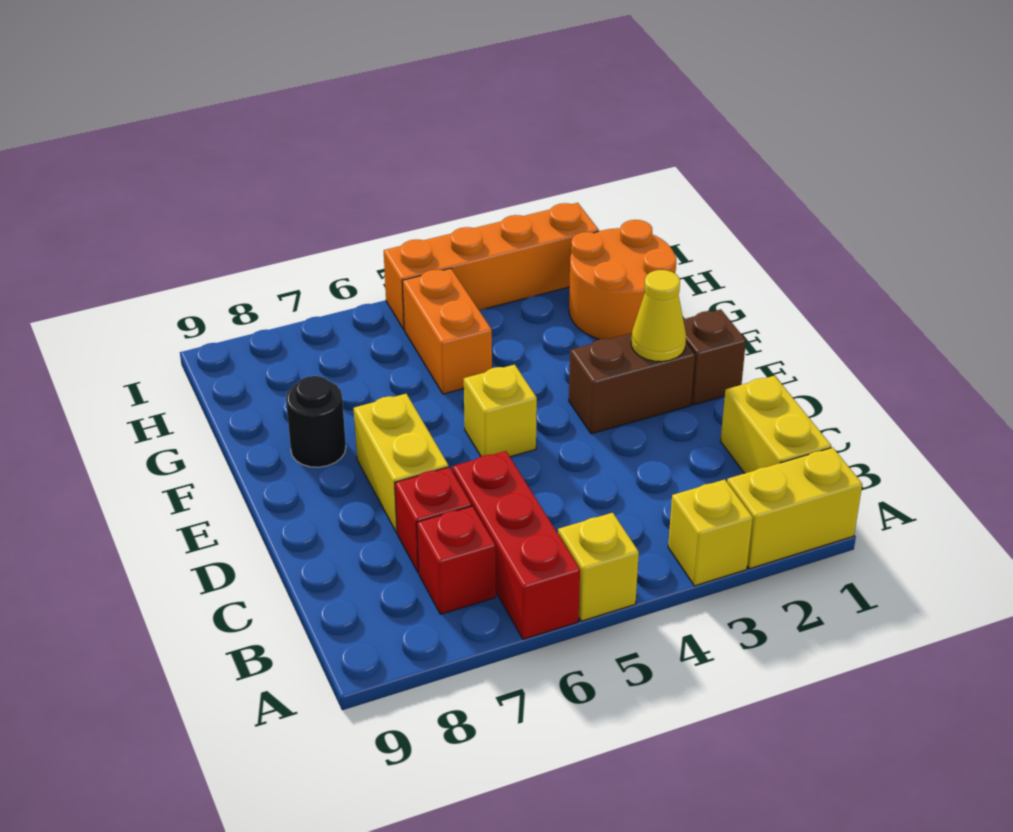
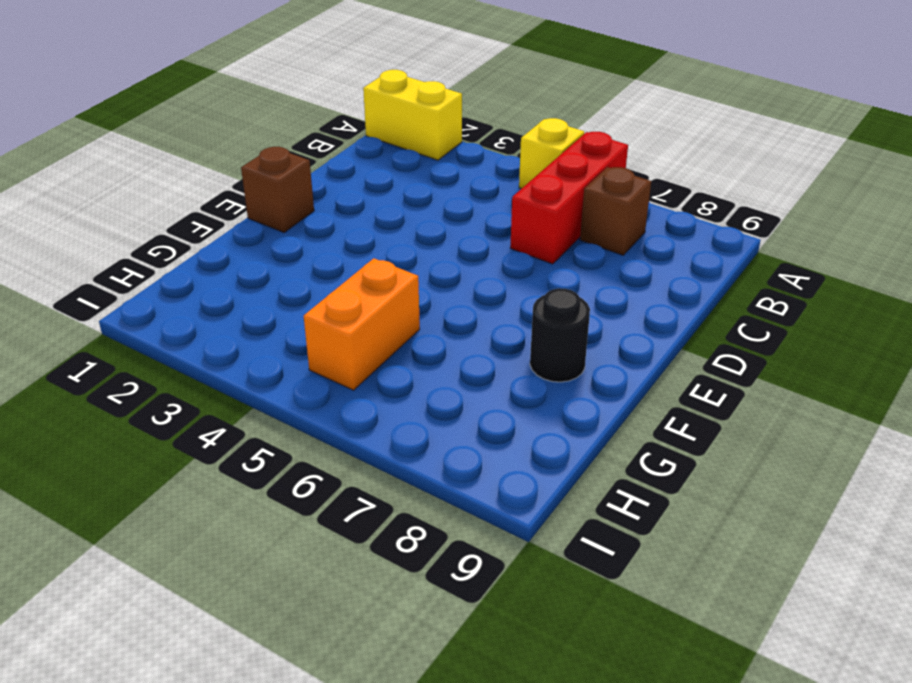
brown brick B7 level 1 -> red brick B7 level 1
none -> yellow brick A3 level 1
none -> yellow brick B1:C1 level 1
none -> red brick C7 level 1

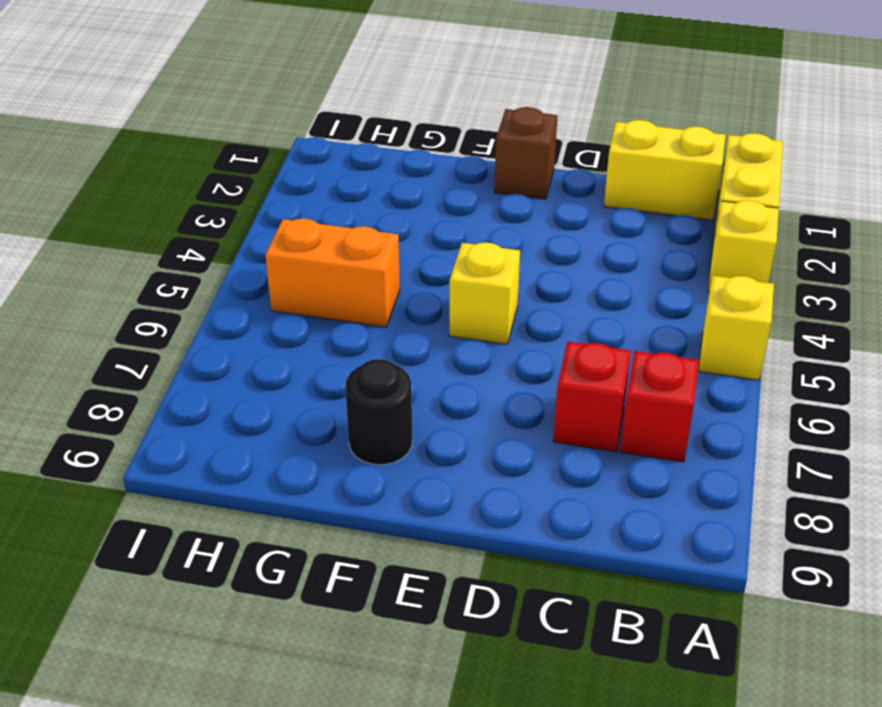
none -> red brick A6:C6 level 1
none -> yellow brick D7:E7 level 1
none -> brown brick E2:E3 level 1

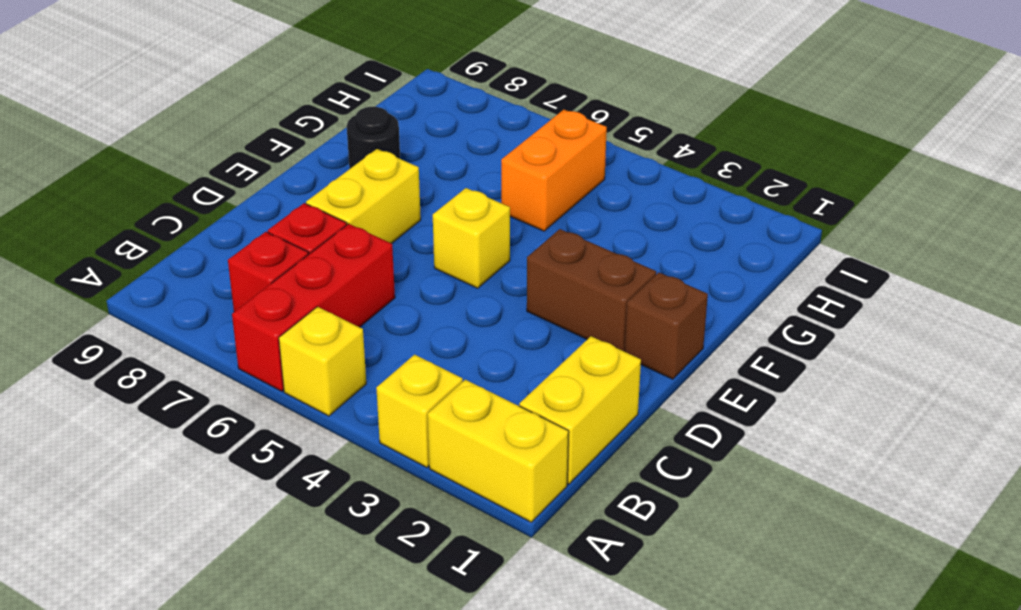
none -> orange round brick G1:H2 level 1
none -> orange brick I2:I5 level 1
none -> yellow cone E2 level 2

